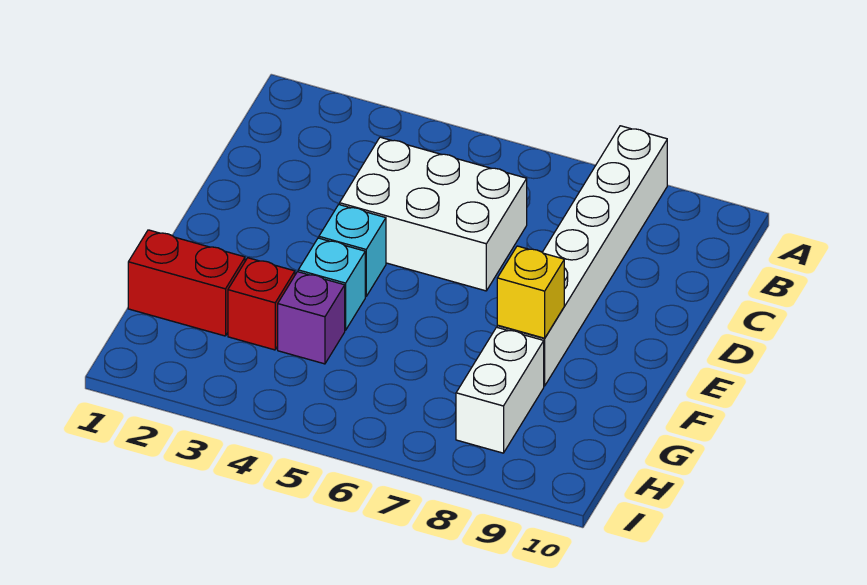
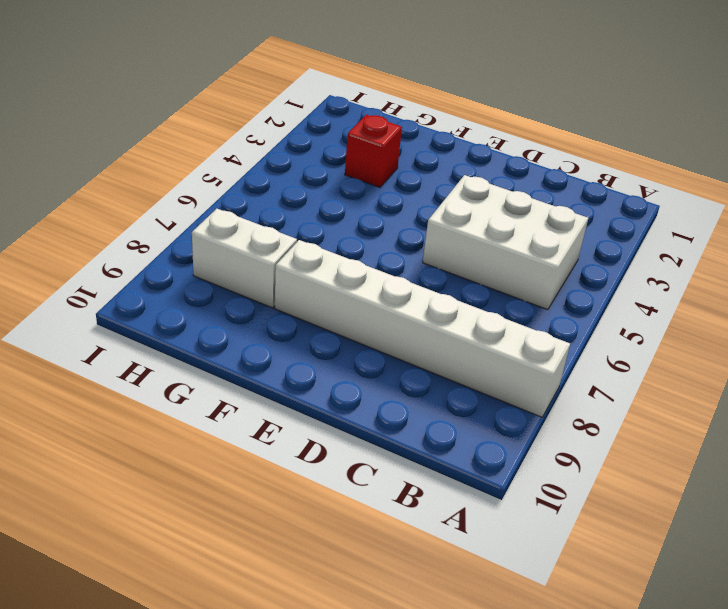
white brick B4:D5 level 1 -> white brick C4:D6 level 1
none -> cyan brick E4 level 1
none -> cyan brick F4 level 1

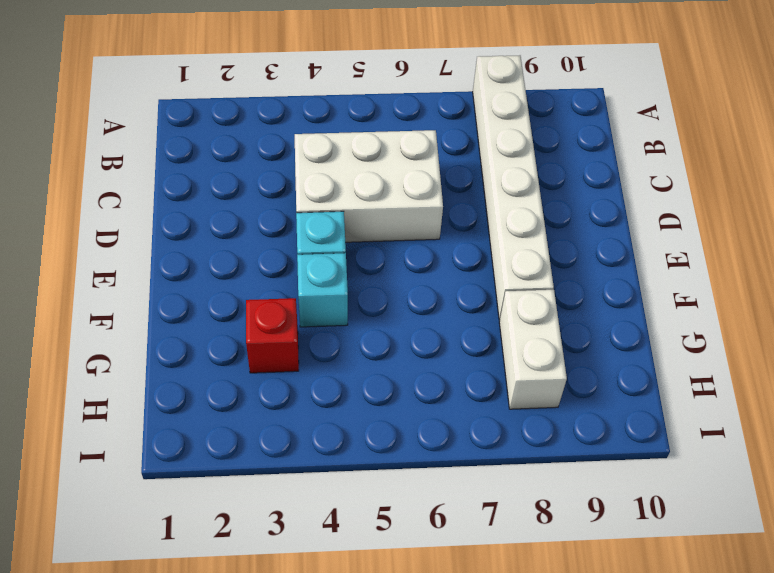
none -> red brick G1:G2 level 1
none -> purple brick G4 level 1

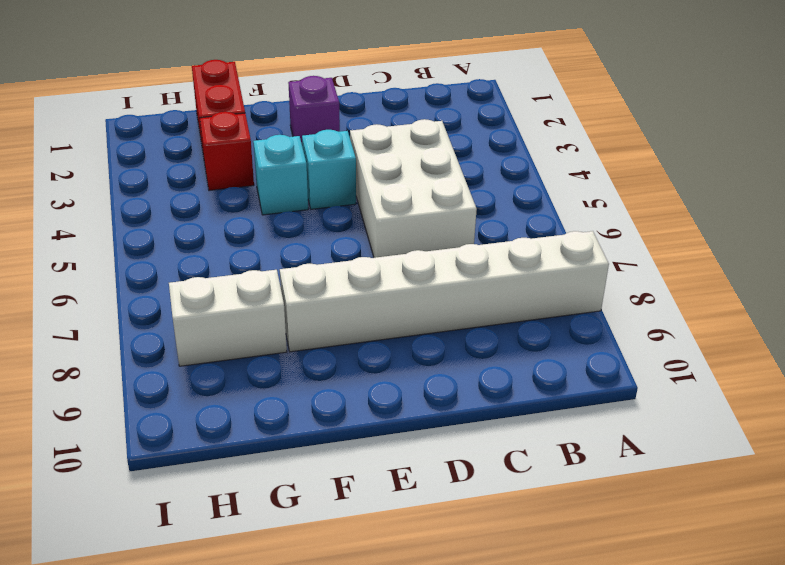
purple brick E2 level 1 -> purple brick G4 level 1
none -> yellow brick F8 level 2

